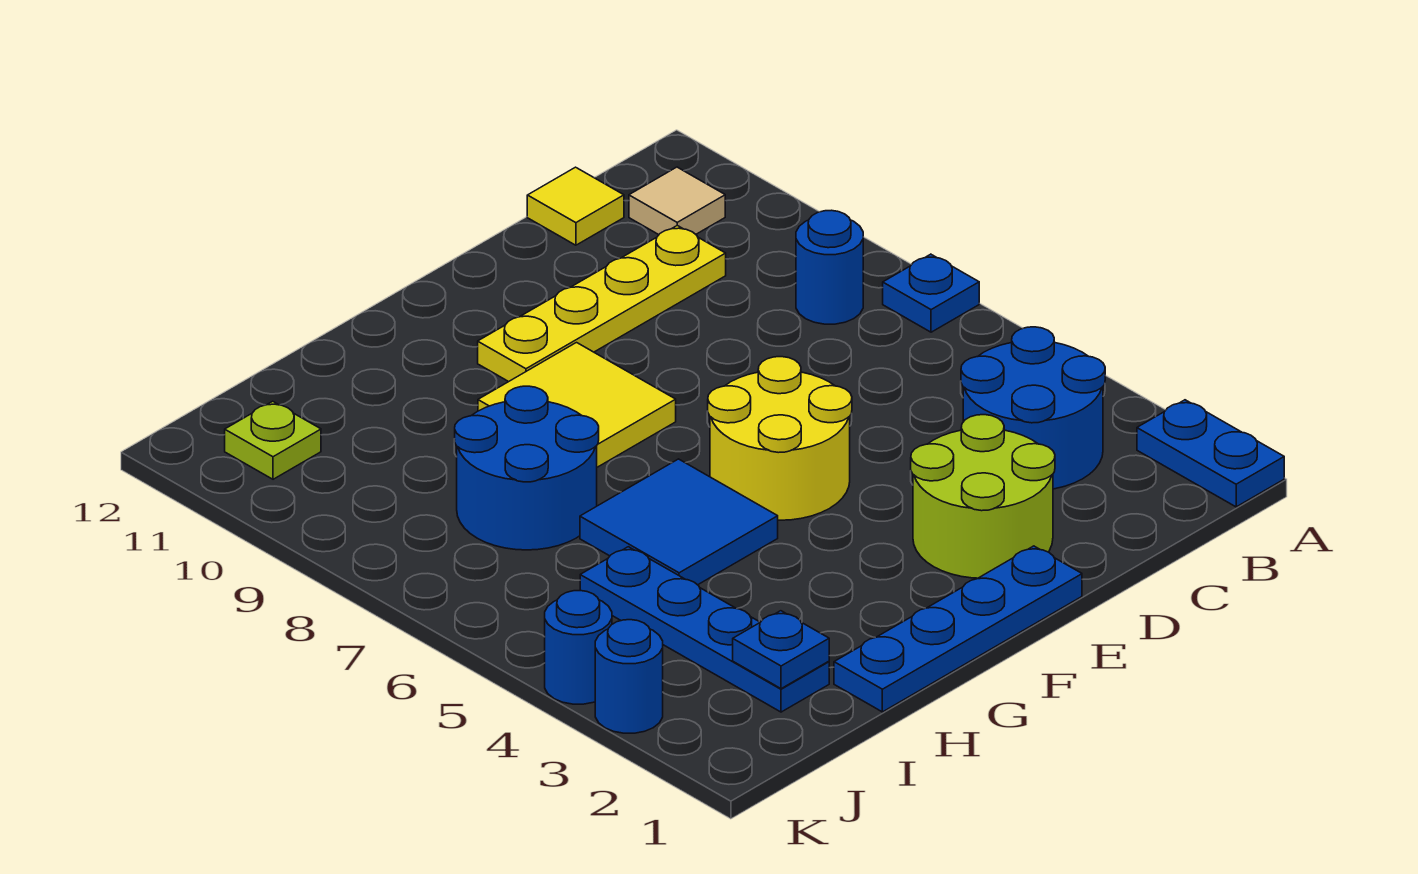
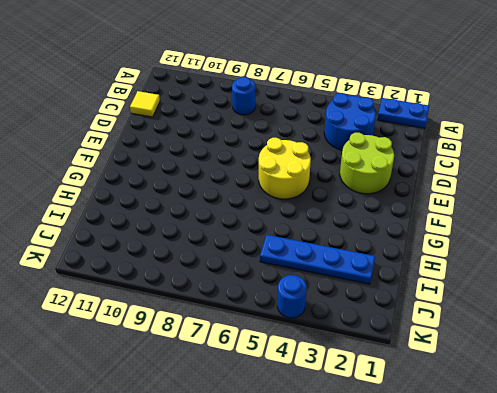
none -> blue plate A7 level 1
none -> tan tile B11 level 1
none -> yellow plate C10:F10 level 1

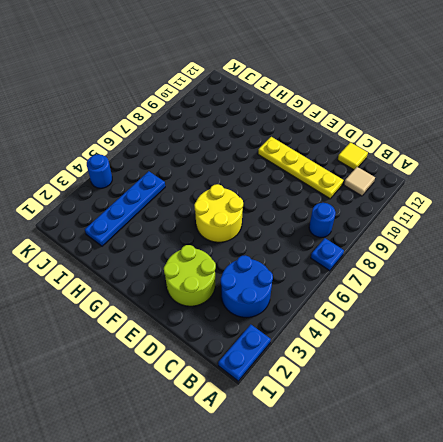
none -> blue plate E1:H1 level 1
none -> yellow tile F8:G9 level 1
none -> blue tile G5:H6 level 1

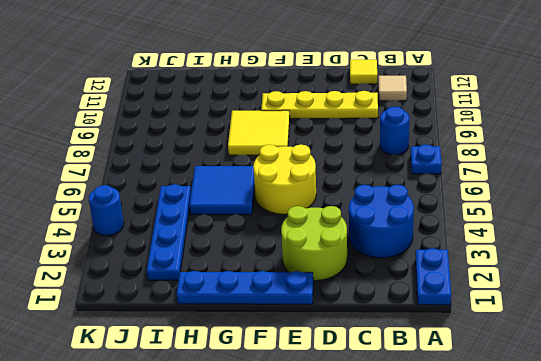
none -> blue round brick H7:I8 level 1
none -> lime plate J11 level 1
none -> blue round brick K3 level 1

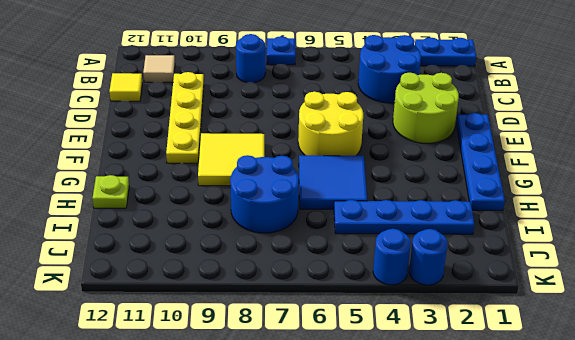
lime plate H12 level 1 -> lime plate J11 level 1
none -> blue plate I2 level 2

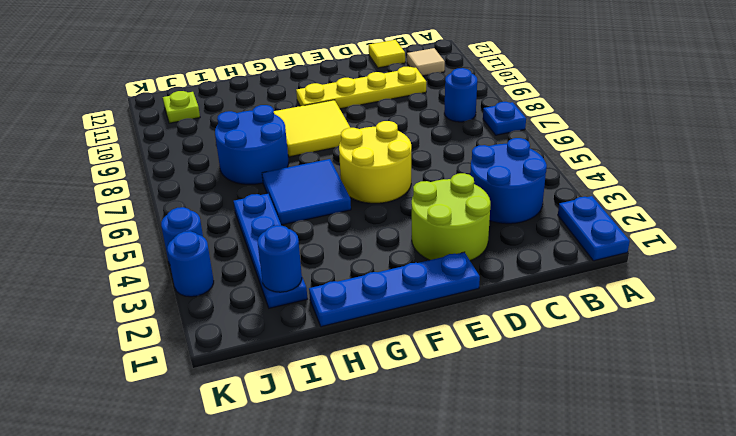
blue round brick I2 level 2 -> blue plate I2 level 2

